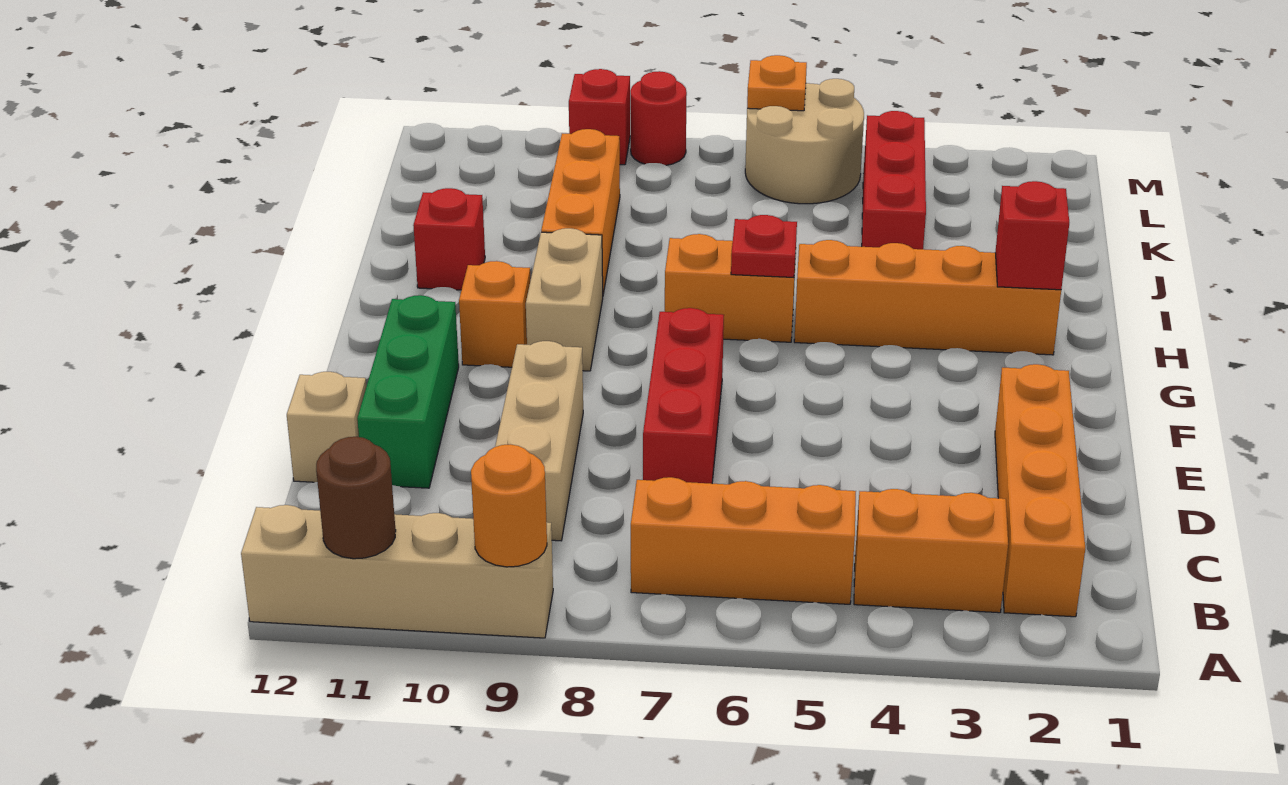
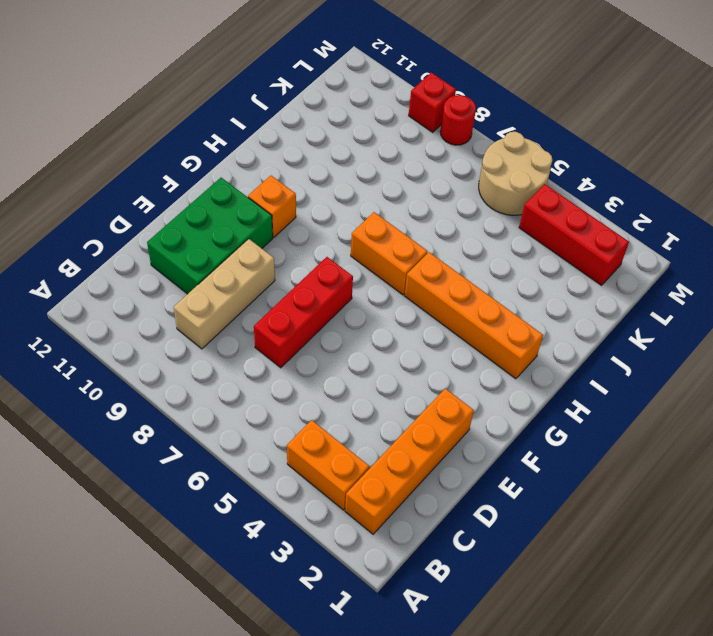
green brick D10:F11 level 1 -> green brick D11:F11 level 1
red brick L2:L4 level 1 -> red brick J4:L4 level 1
none -> tan brick A9:A12 level 1
none -> orange brick B5:B7 level 1
none -> tan brick D12 level 1

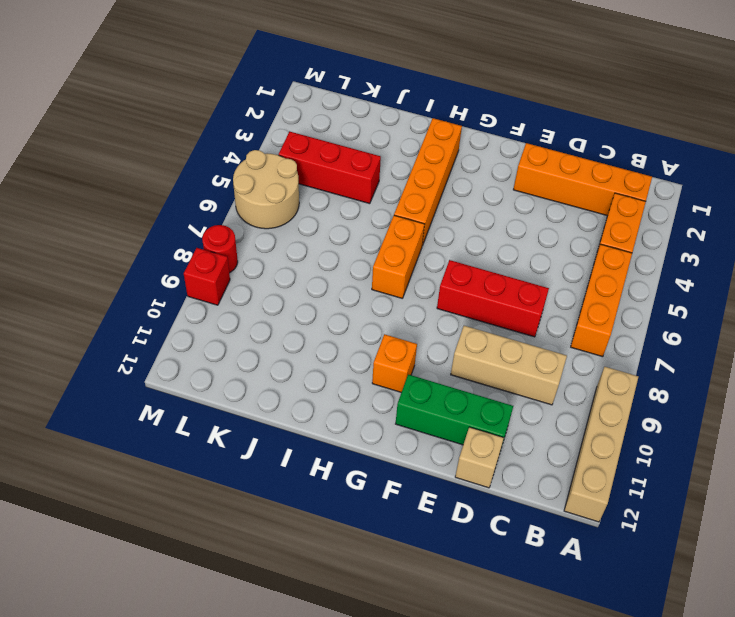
none -> tan brick G9:H9 level 1
none -> orange brick I9:K9 level 1
none -> red brick I11 level 1

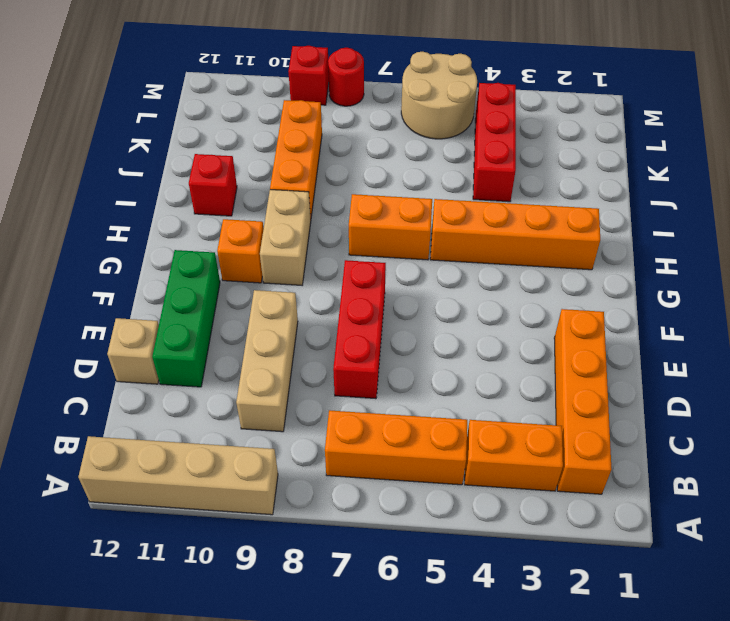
none -> orange round brick A9 level 2
none -> brown round brick A11 level 2
none -> red brick H2 level 2

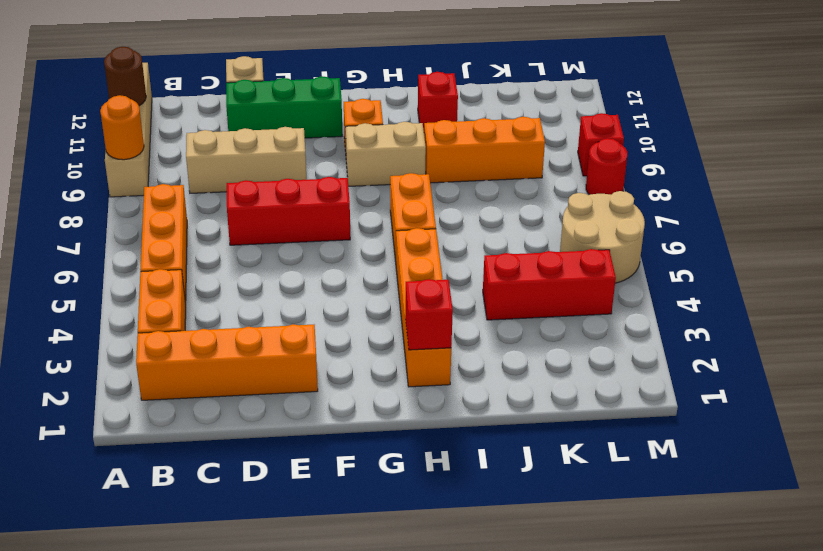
none -> red plate H6 level 2
none -> orange plate M6 level 2

